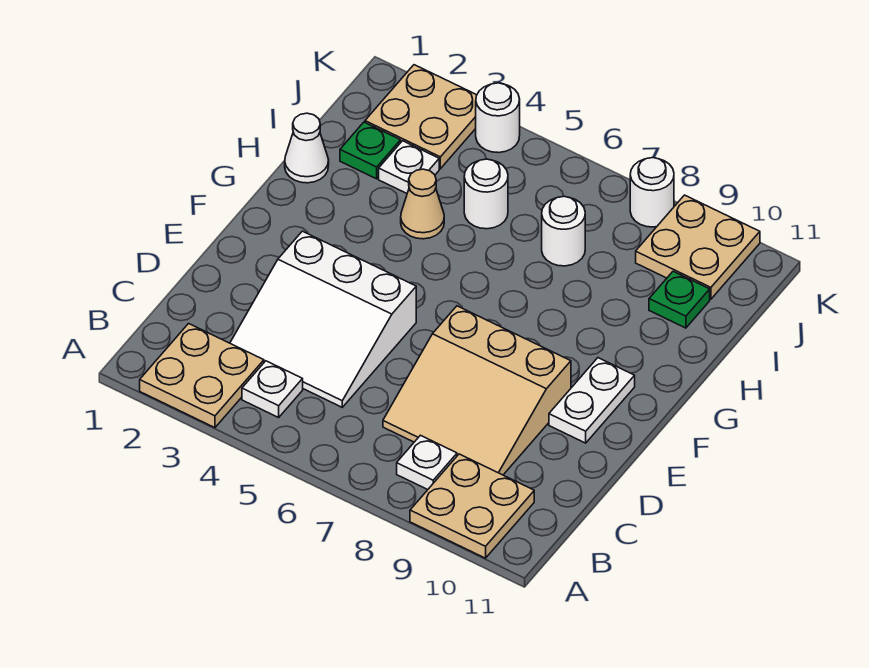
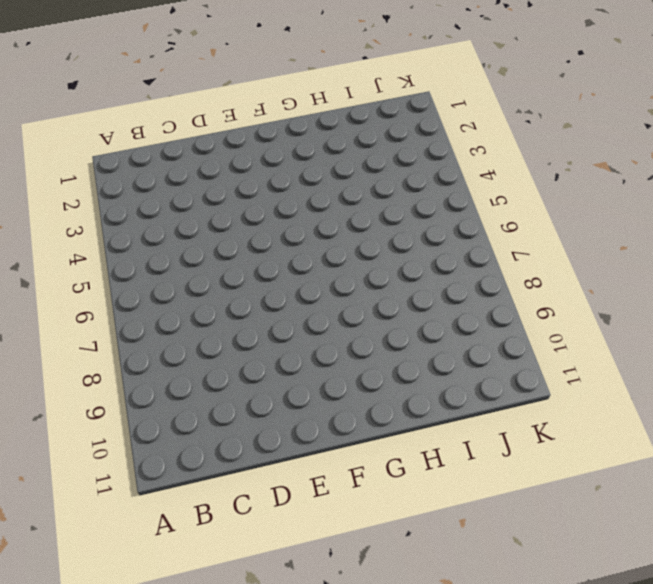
none -> tan plate A2:B3 level 1
none -> tan plate A9:B10 level 1
none -> white plate B4 level 1

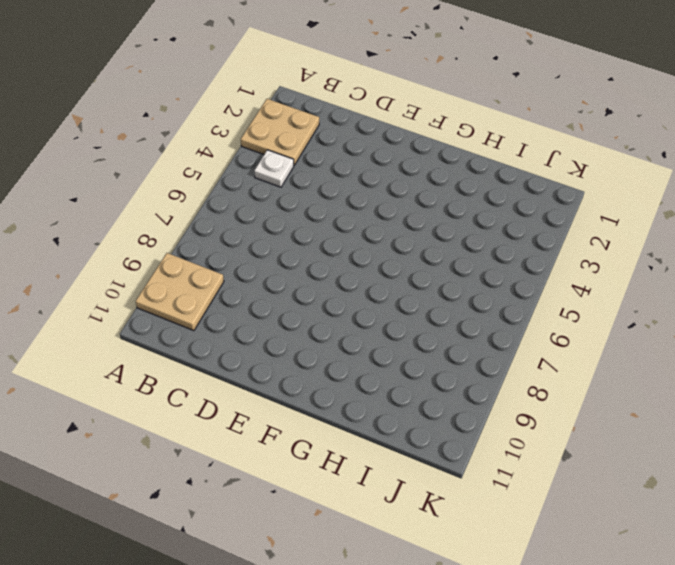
none -> white plate B8 level 1
none -> white slope C3:E5 level 1 top E
none -> tan slope C7:E9 level 1 top E

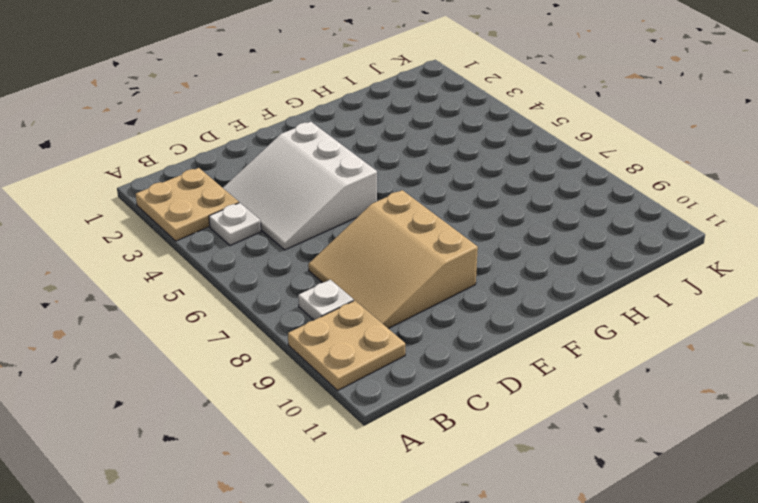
none -> white plate E10:F10 level 1
none -> white cone H1 level 1
none -> tan cone H4 level 1

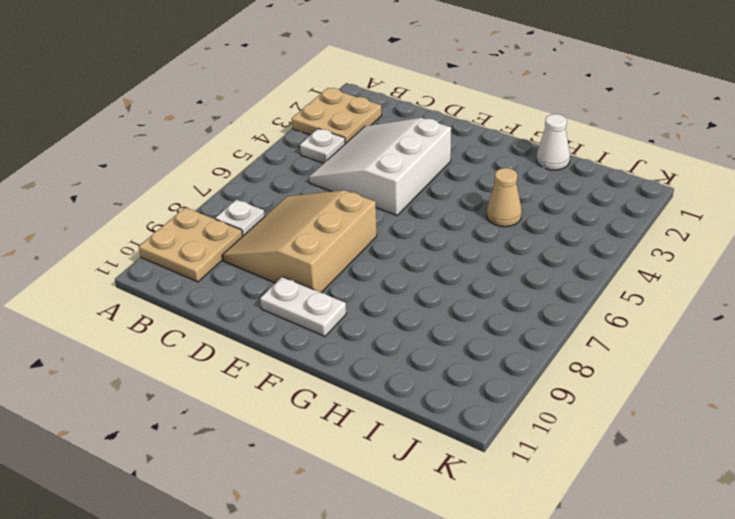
none -> green plate I2 level 1
none -> white plate I3 level 1
none -> white round brick I5 level 1

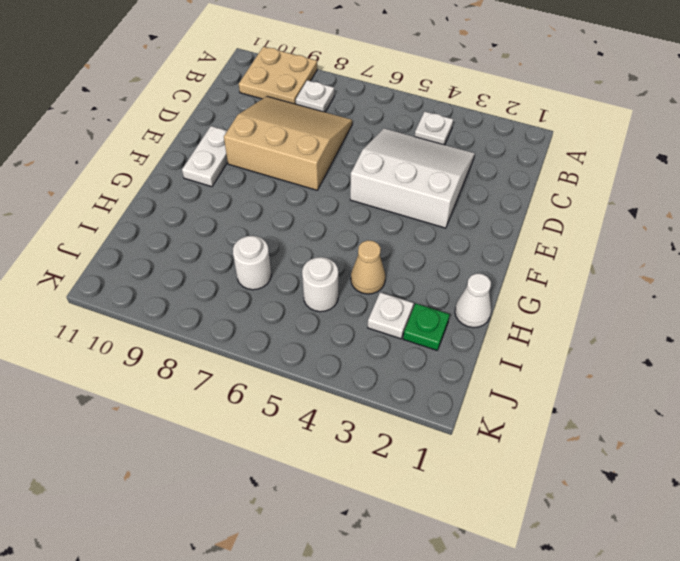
none -> tan plate A2:B3 level 1
none -> green plate I10 level 1
none -> tan plate J2:K3 level 1

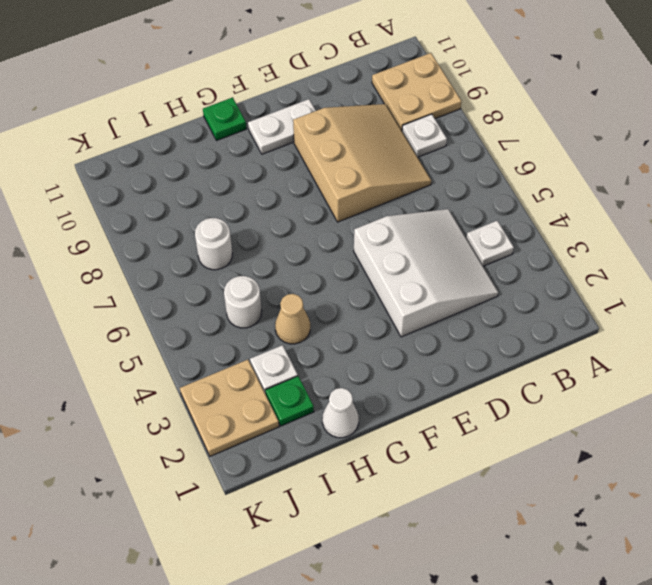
green plate G11 level 1 -> green plate I10 level 1
none -> tan plate A2:B3 level 1
none -> tan plate J9:K10 level 1
none -> white round brick K4 level 1

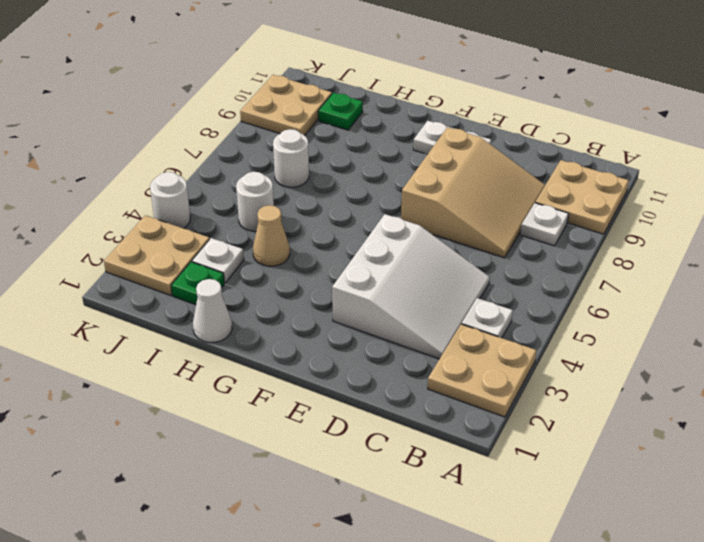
none -> white round brick K8 level 1

